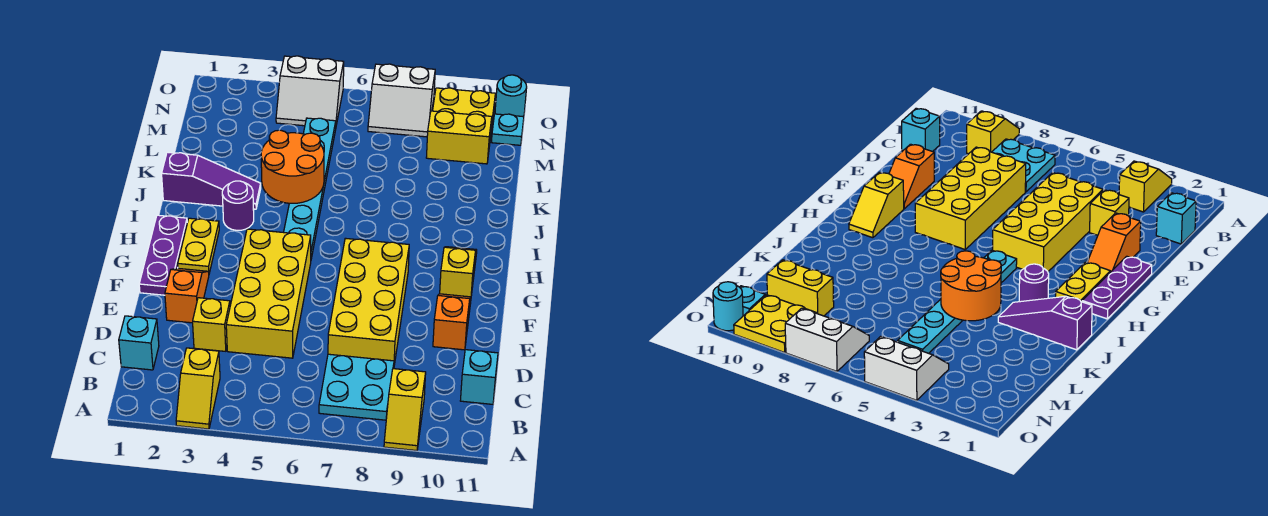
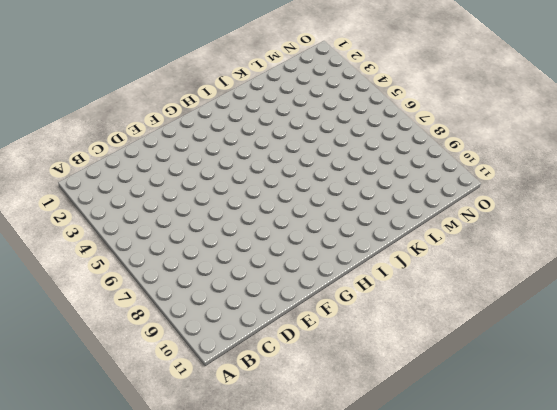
none -> yellow slope A3:B3 level 1 top B
none -> yellow slope A9:B9 level 1 top B
none -> cyan plate B7:C8 level 1

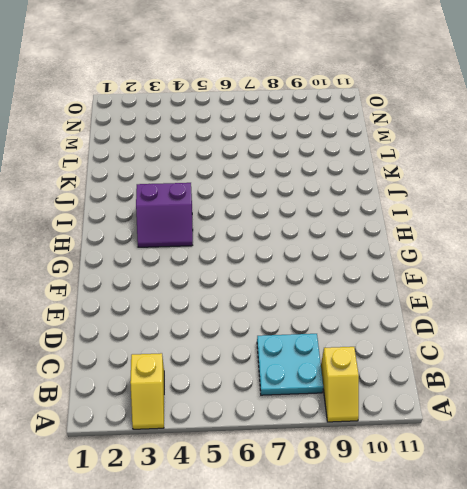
purple slope H3:I4 level 1 top I -> purple round brick I3 level 1
none -> cyan brick C1 level 1
none -> cyan brick C11 level 1
none -> yellow brick D3 level 1

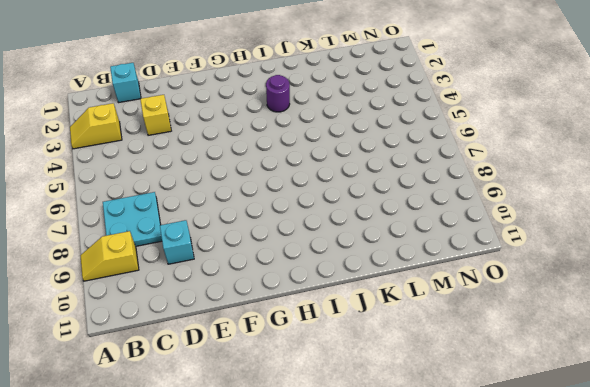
cyan brick D9 level 1 -> cyan brick C11 level 1
none -> yellow brick D4:G5 level 1
none -> yellow brick D7:G8 level 1
none -> orange slope E2:F2 level 1 top E

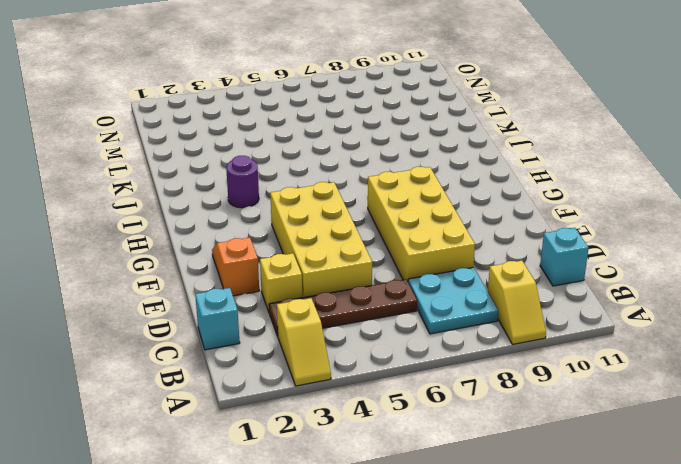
brown plate C3:C6 level 1 -> none
none -> orange slope E10:F10 level 1 top E
none -> purple plate F1:H1 level 1
none -> yellow plate G2:H2 level 1

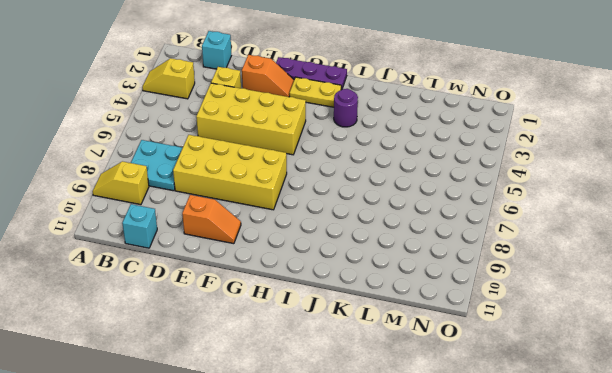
none -> yellow slope G10:H10 level 1 top G
none -> cyan plate H5:M5 level 1
none -> purple slope J1:J3 level 1 top 1

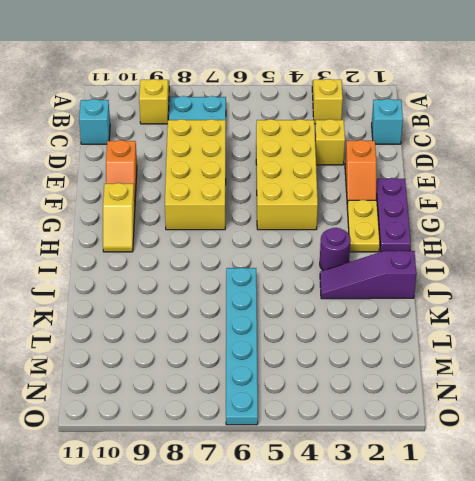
cyan plate J6:O6 level 1 -> cyan plate H5:M5 level 1
none -> yellow brick M9:M10 level 1
none -> white slope N4:O5 level 1 top O
none -> white slope N7:O8 level 1 top O

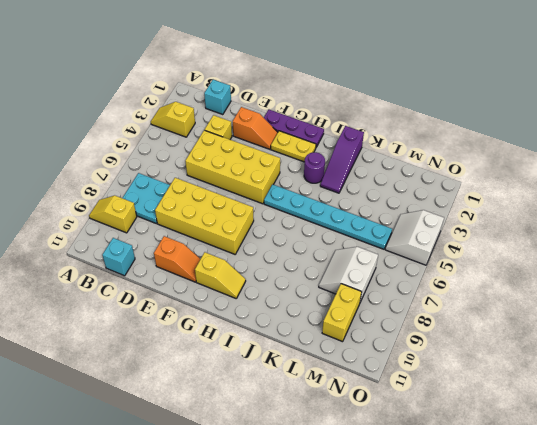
white slope L7:M8 level 1 top M -> white slope N7:O8 level 1 top O
none -> yellow plate N9:O10 level 1
none -> cyan plate N11 level 1
none -> cyan round brick O11 level 1

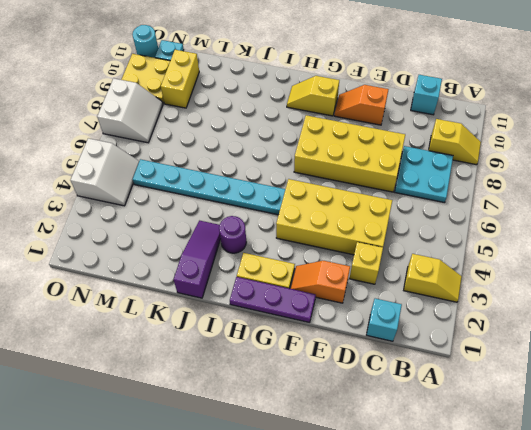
none -> orange round brick J4:K5 level 2

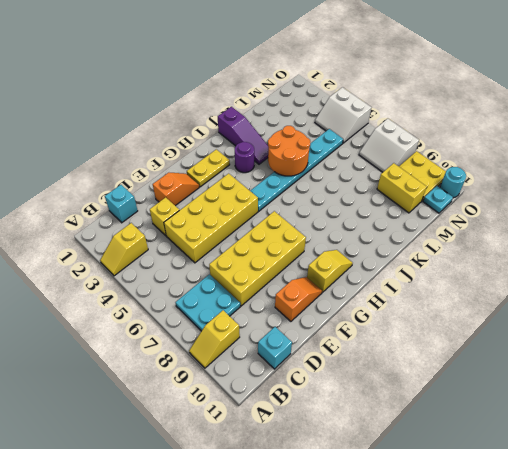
none -> purple plate F1:H1 level 1

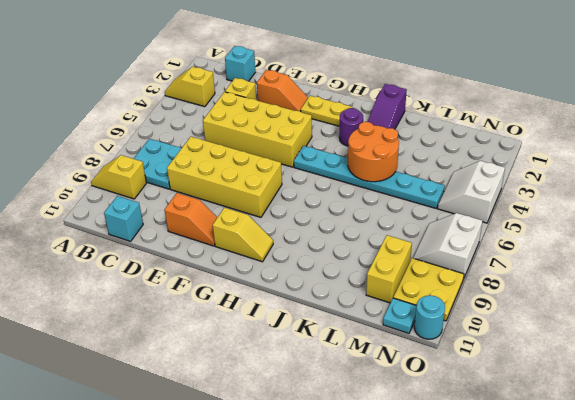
none -> purple plate F1:H1 level 1

